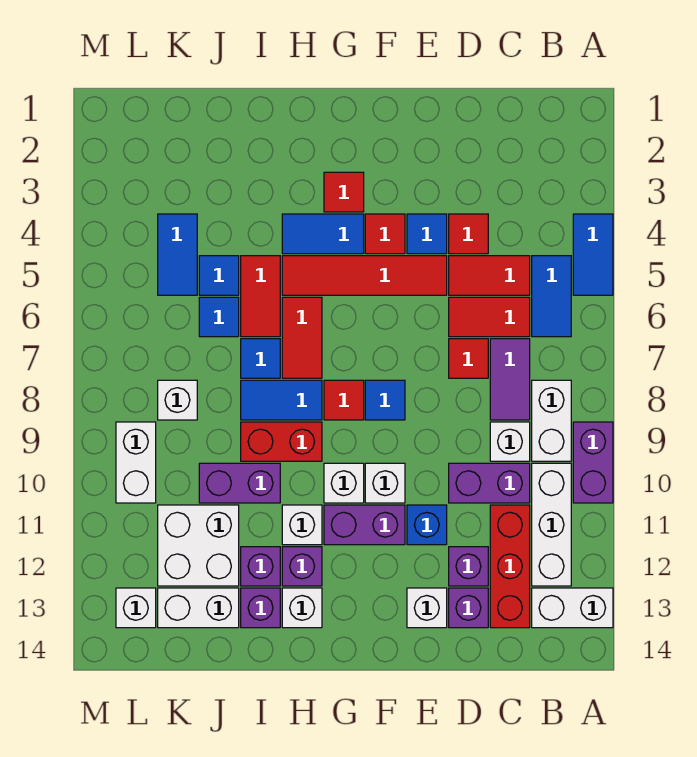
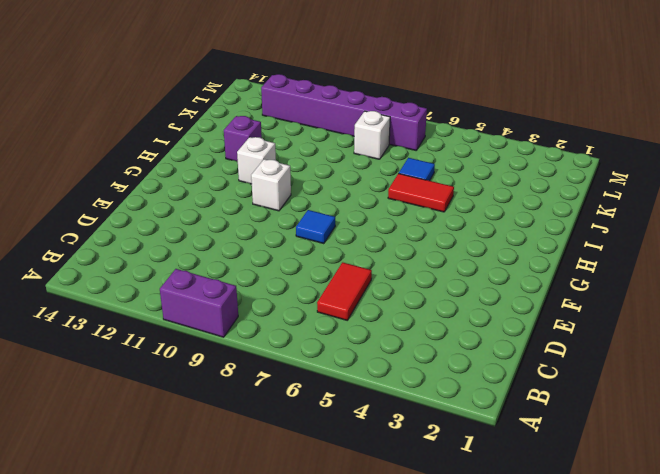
purple brick L7:L12 level 1 -> white brick L9:L10 level 1
none -> blue tile A4:A5 level 1
none -> white brick A13:B13 level 1
none -> blue tile B5:B6 level 1
none -> white brick B8:B9 level 1

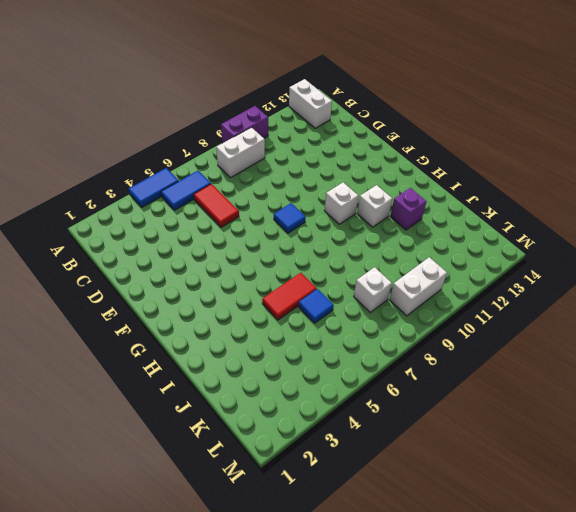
none -> white brick B10:B12 level 1
none -> red tile C5:D5 level 1
none -> purple tile C7:C8 level 1
none -> white brick C9 level 1

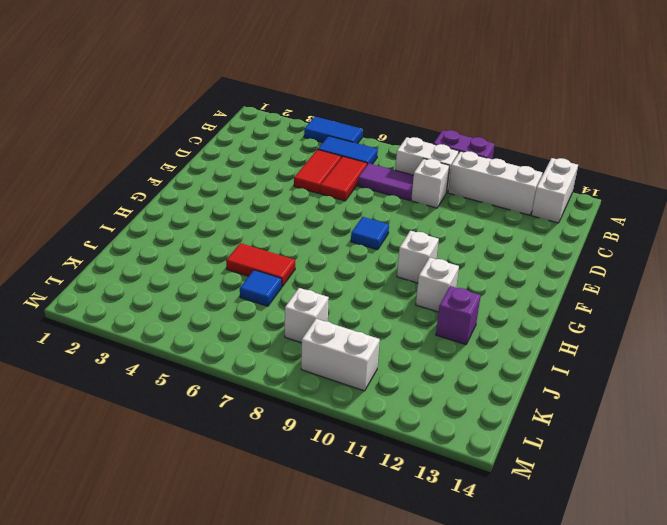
none -> purple brick C10:D10 level 1
none -> red brick C11:C13 level 1
none -> red tile D4 level 1
none -> red tile D7 level 1

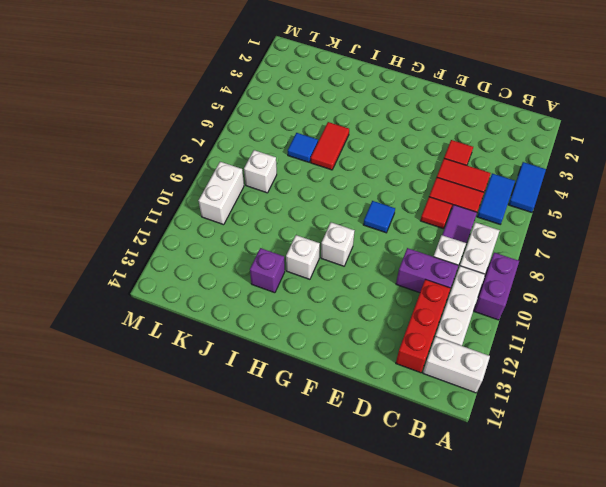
none -> purple brick D12 level 1
none -> purple brick D13 level 1
none -> blue tile E4 level 1
none -> red tile E5:H5 level 1

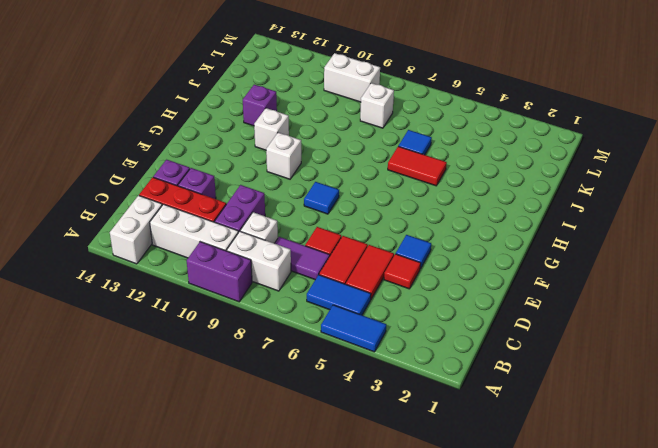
none -> red tile E5:H5 level 1
none -> blue brick E11 level 1
none -> white brick E13 level 1
none -> red tile F4 level 1

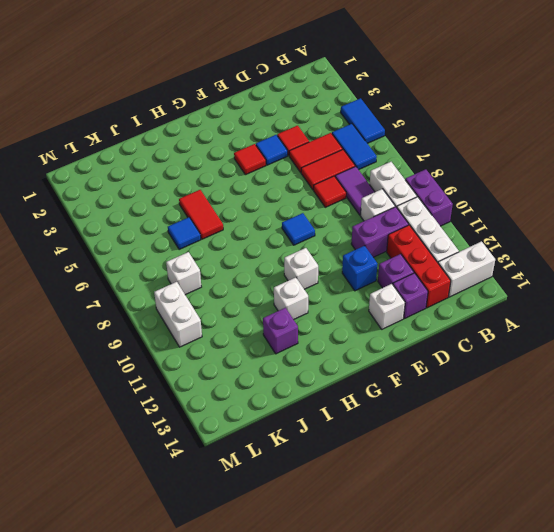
none -> red tile E5:H5 level 1
none -> white brick F10 level 1
none -> purple brick F11:G11 level 1
none -> red tile G3 level 1

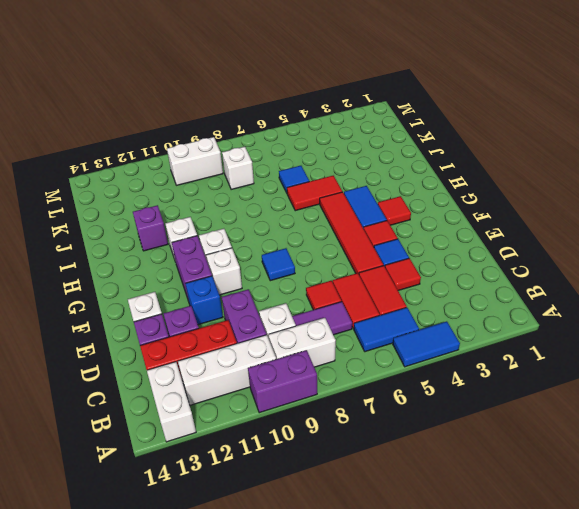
none -> red tile G8 level 1
none -> red tile H6:H7 level 1
none -> blue tile H8:I8 level 1
none -> red brick H9:I9 level 1

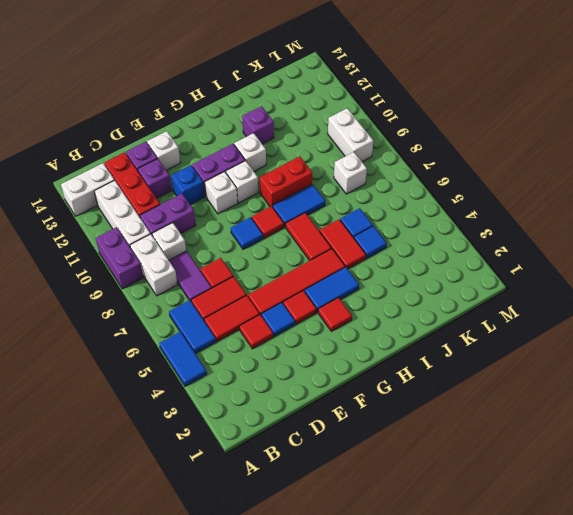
none -> purple brick H12 level 1
none -> white brick H13 level 1
none -> blue tile I7 level 1
none -> purple brick I10:J10 level 1

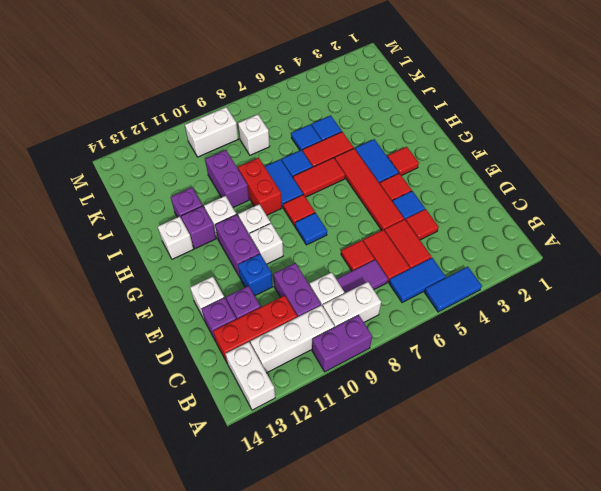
none -> purple brick I13 level 1
none -> white brick J11:K12 level 1
none -> white brick J13:K13 level 1
none -> blue tile K4:K5 level 1

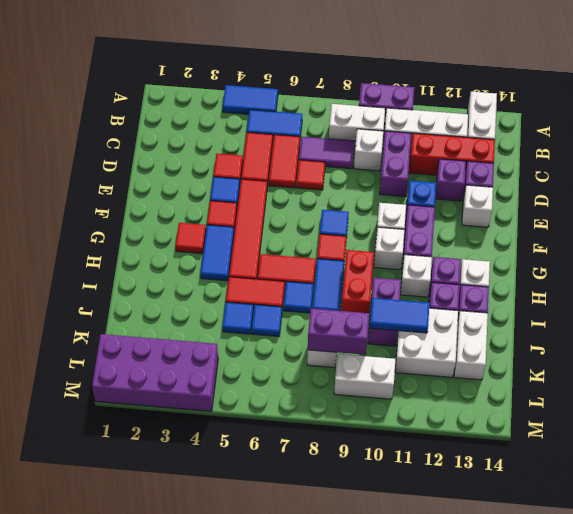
blue tile J10:J11 level 2 -> blue tile K4:K5 level 1
purple brick K8:K9 level 2 -> none
purple brick L1:M4 level 1 -> none
none -> white brick L13 level 1

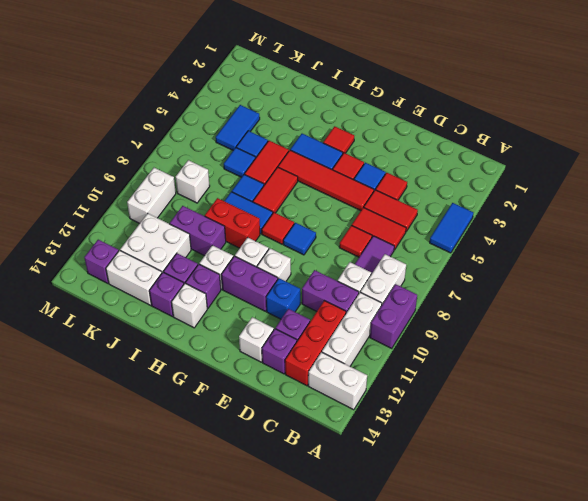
purple brick L13 level 1 -> white brick L13 level 1
none -> blue tile B5:B6 level 1

